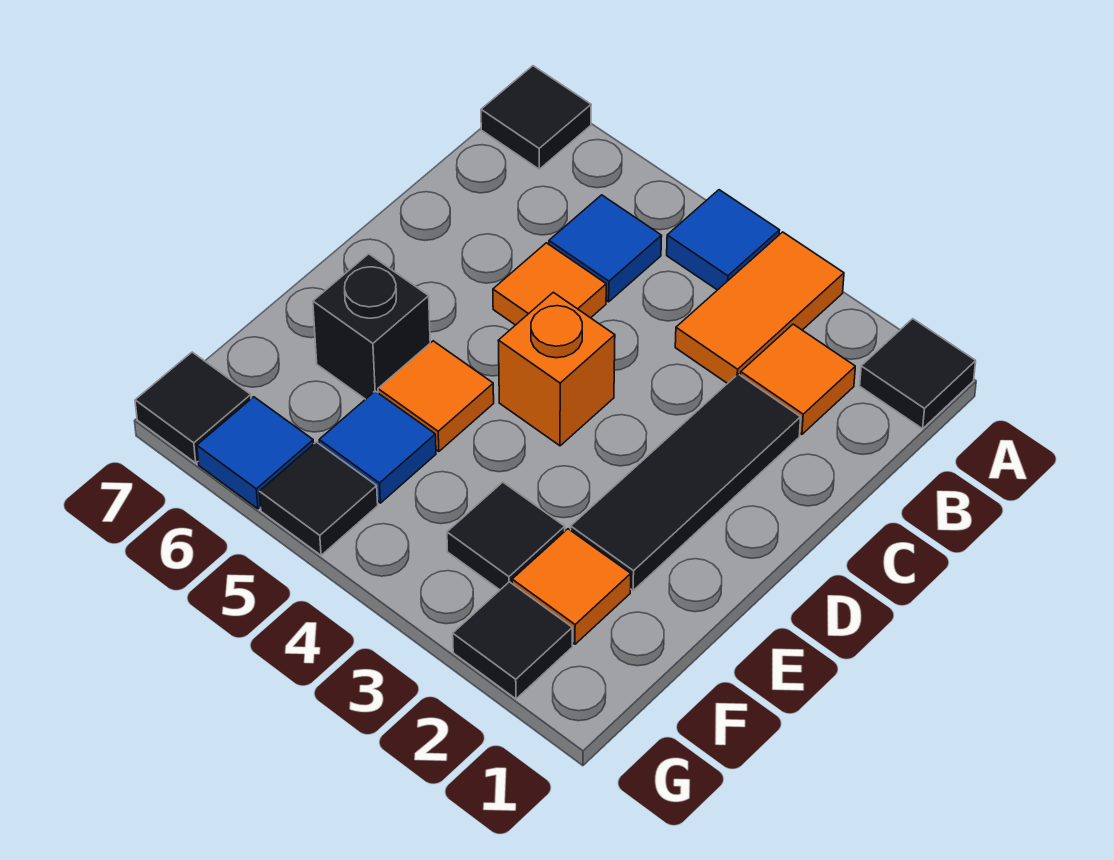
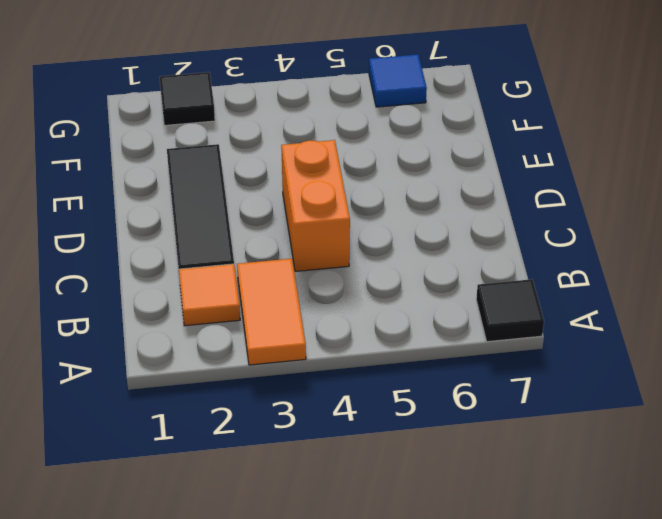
orange brick C4:D4 level 1 -> orange brick D4 level 1
none -> black tile A1 level 1
none -> blue tile A4 level 1
none -> blue tile B5 level 1

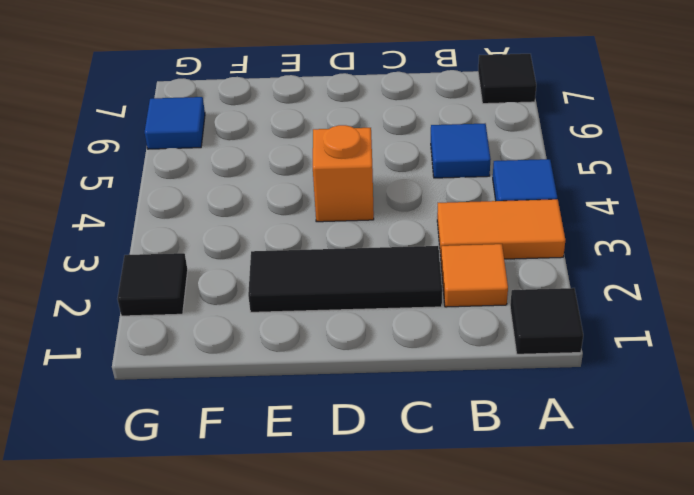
none -> orange tile C5 level 1
none -> orange tile E5 level 1
none -> black brick E6 level 1

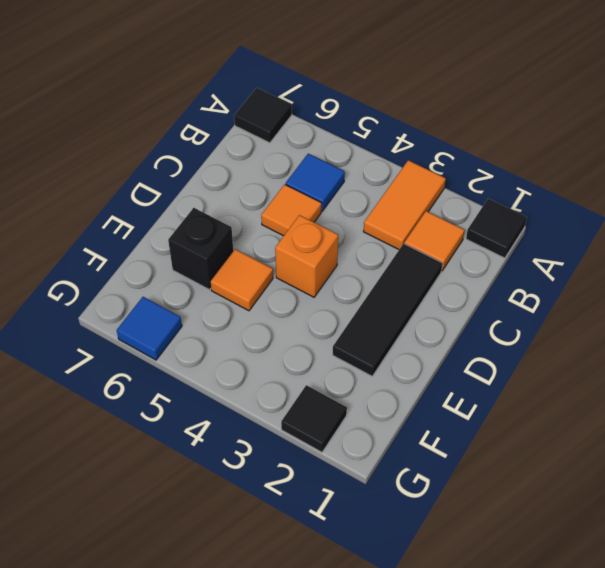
none -> blue tile A4 level 1
none -> orange tile F2 level 1
none -> black tile F3 level 1

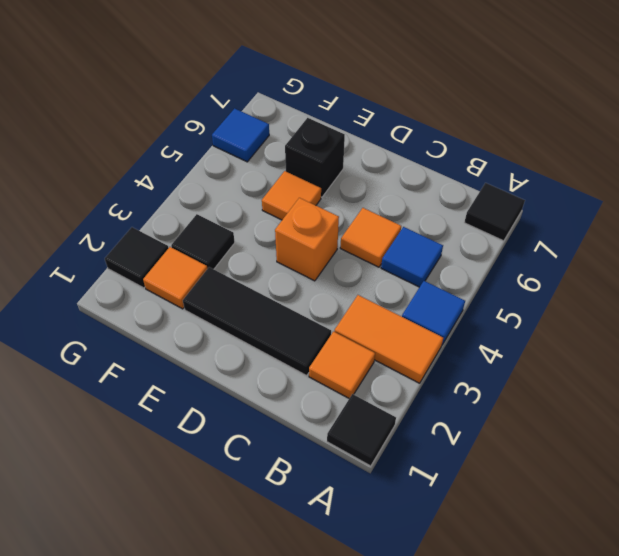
none -> blue tile F5 level 1
none -> black tile G5 level 1
none -> black tile G7 level 1

